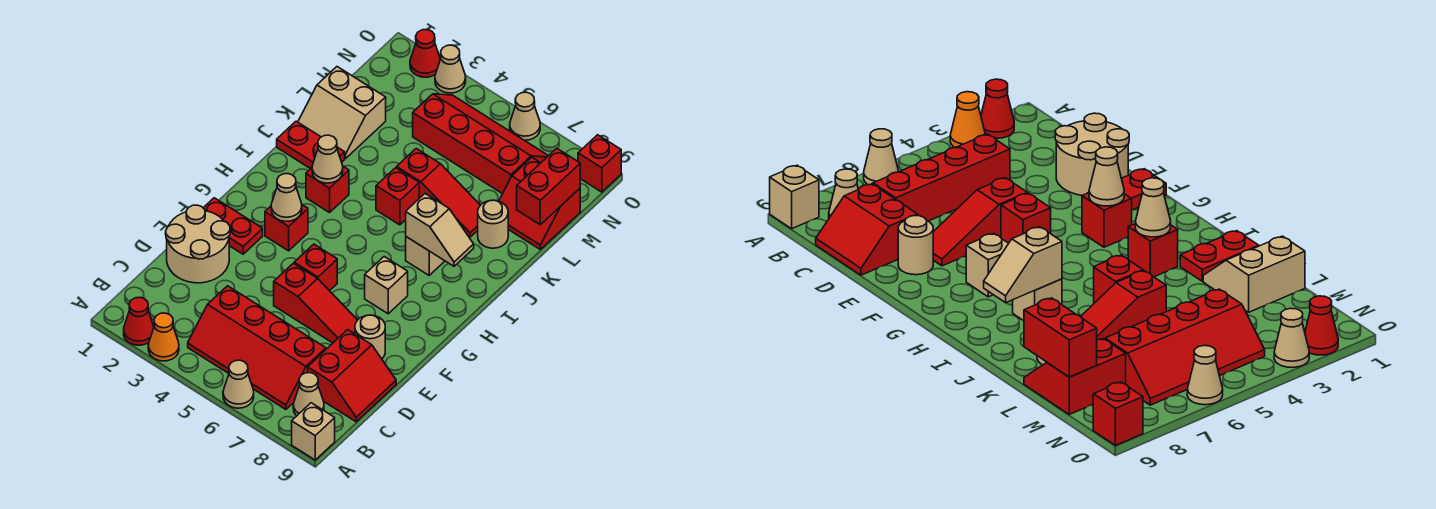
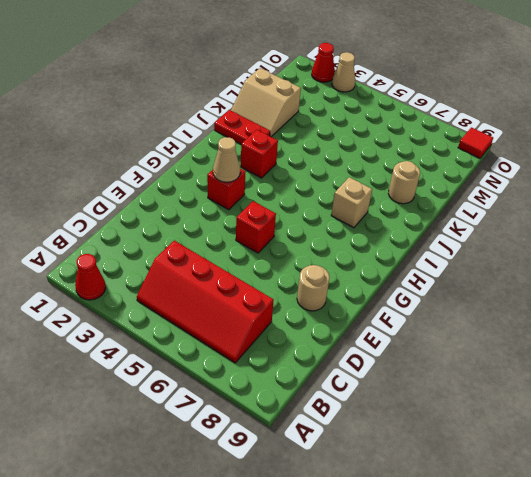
red tile O9 level 1 -> red brick O9 level 1
none -> orange cone A3 level 1
none -> tan cone A6 level 1
none -> tan brick A9 level 1
none -> tan cone B8 level 1

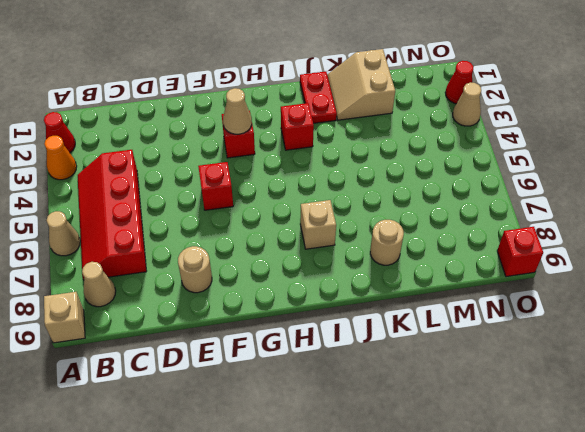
none -> red slope C8:D9 level 1 top 8
none -> tan round brick D1:E2 level 1
none -> red slope E5:E7 level 1 top 5
none -> red plate F1:F2 level 1

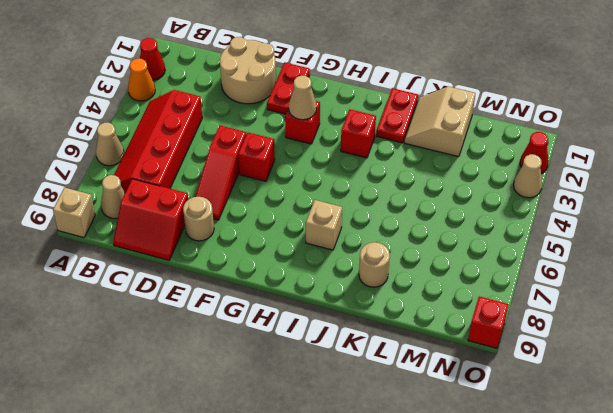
none -> tan brick G7 level 1
none -> red brick J5 level 1
none -> red slope K5:K7 level 1 top 5
none -> red slope L8:M9 level 1 top M

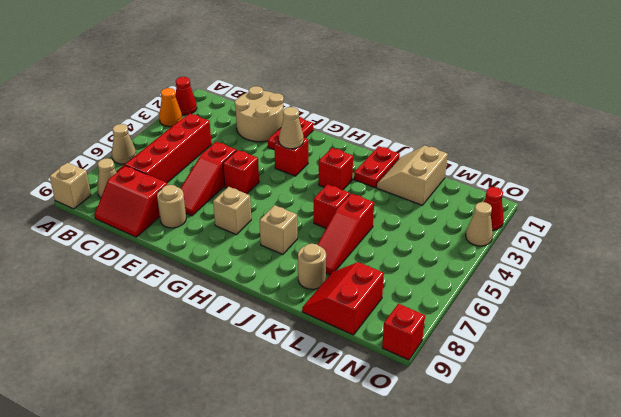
none -> red slope M4:N7 level 1 top M
none -> tan cone O6 level 1
none -> tan cone I3 level 2
none -> tan slope I7:I8 level 2 top 7

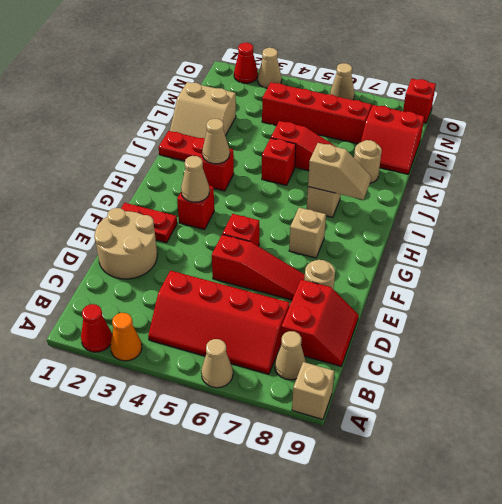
none -> red brick L9:M9 level 2

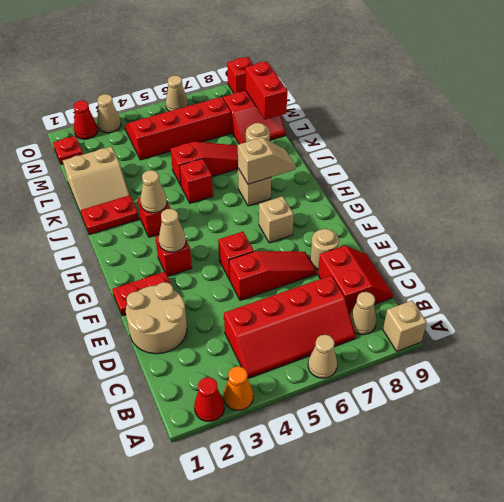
red plate N1 level 1 -> none

